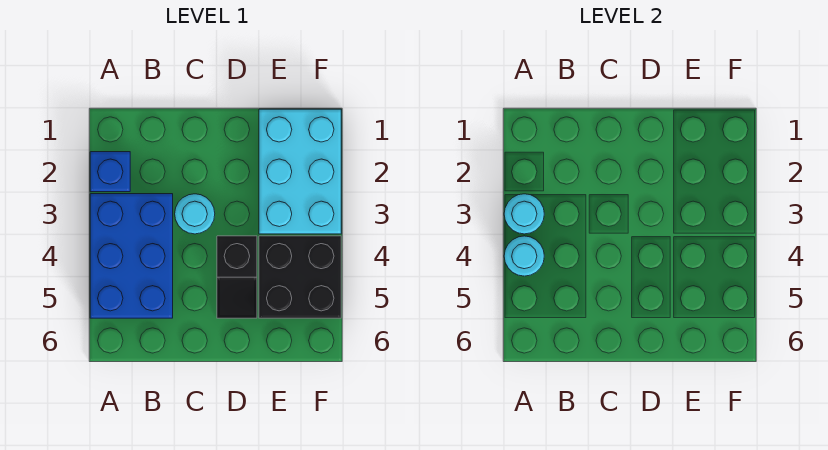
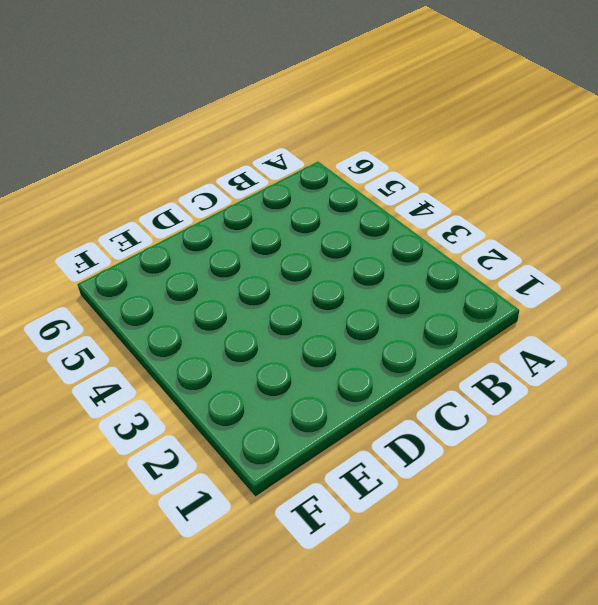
none -> blue brick A2 level 1
none -> blue brick A3:B5 level 1

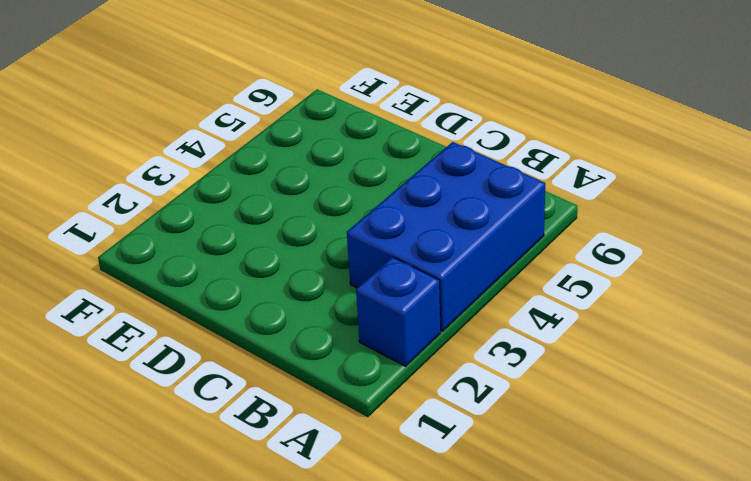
none -> cyan round brick C3 level 1
none -> black slope D4:D5 level 1 top 4

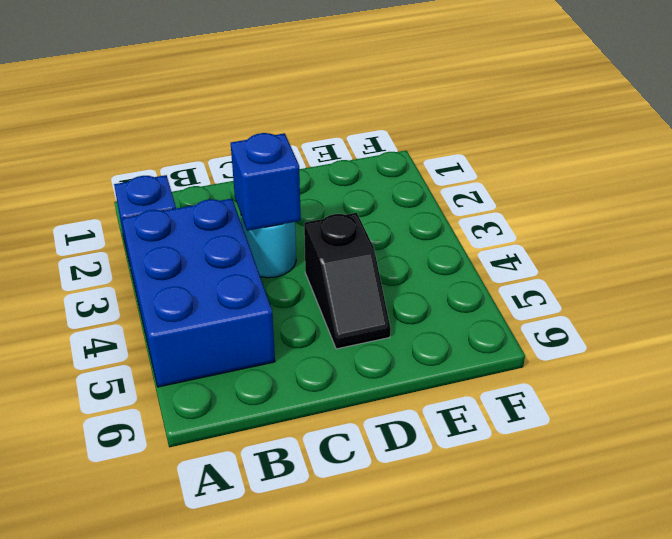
blue brick C3 level 2 -> none
none -> cyan brick E1:F3 level 1
none -> black brick E4:F5 level 1

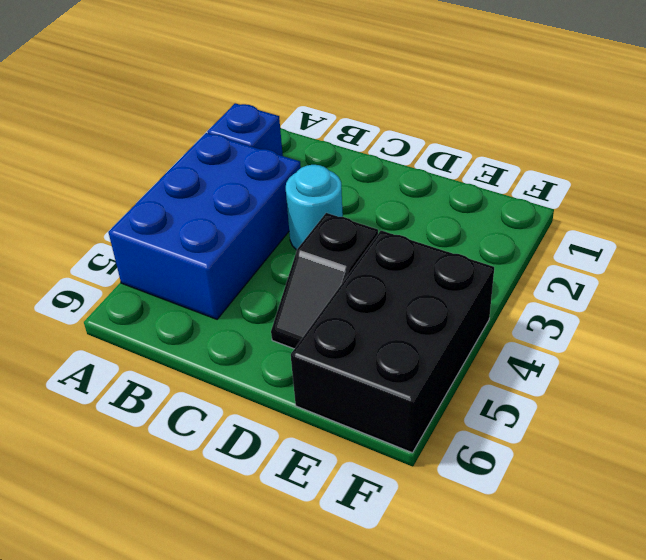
black brick E4:F6 level 1 -> black brick E4:F5 level 1
none -> cyan brick E1:F3 level 1
none -> cyan round brick A3 level 2

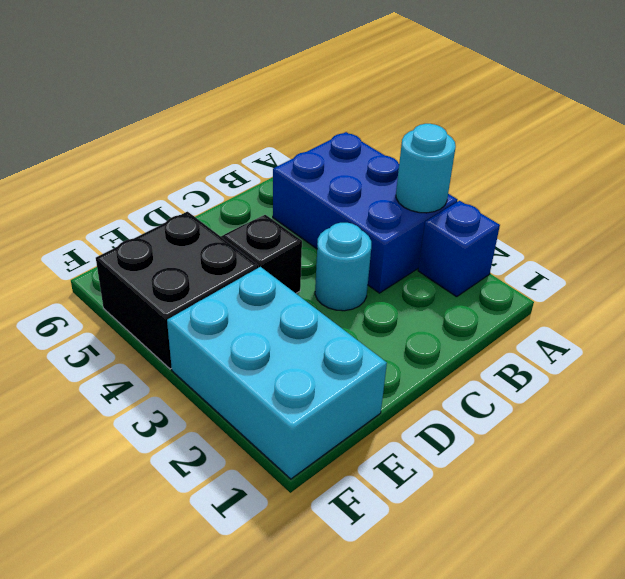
none -> cyan round brick A4 level 2

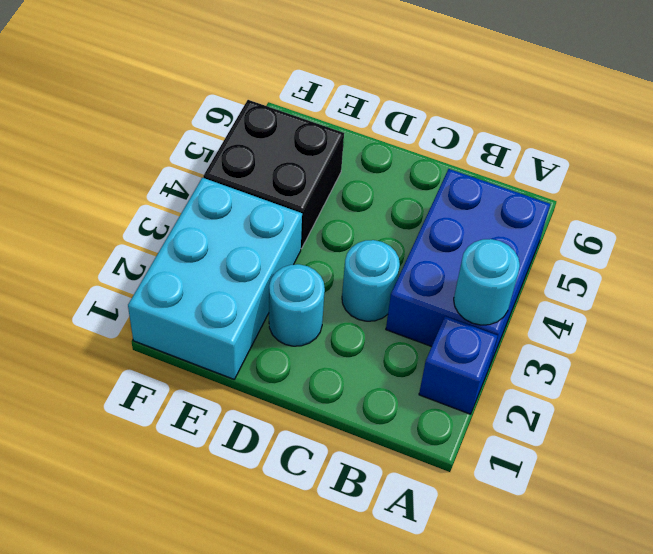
cyan round brick D2 level 1 -> cyan round brick A4 level 2
none -> black slope D4:D5 level 1 top 4

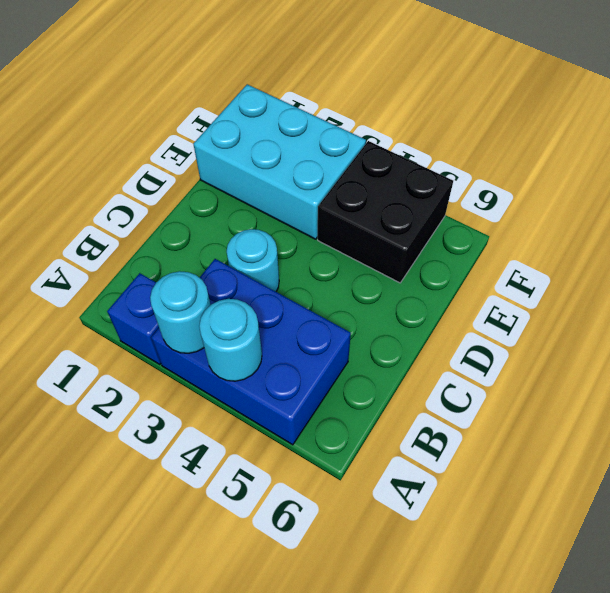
none -> black slope D4:D5 level 1 top 4

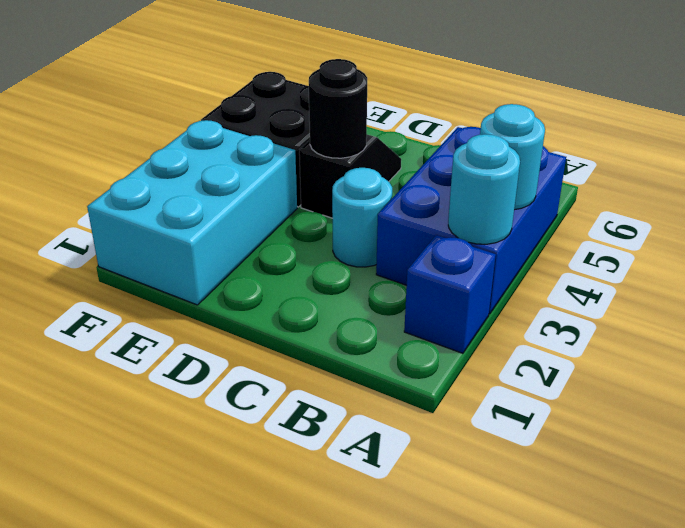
black round brick D4 level 2 -> none

